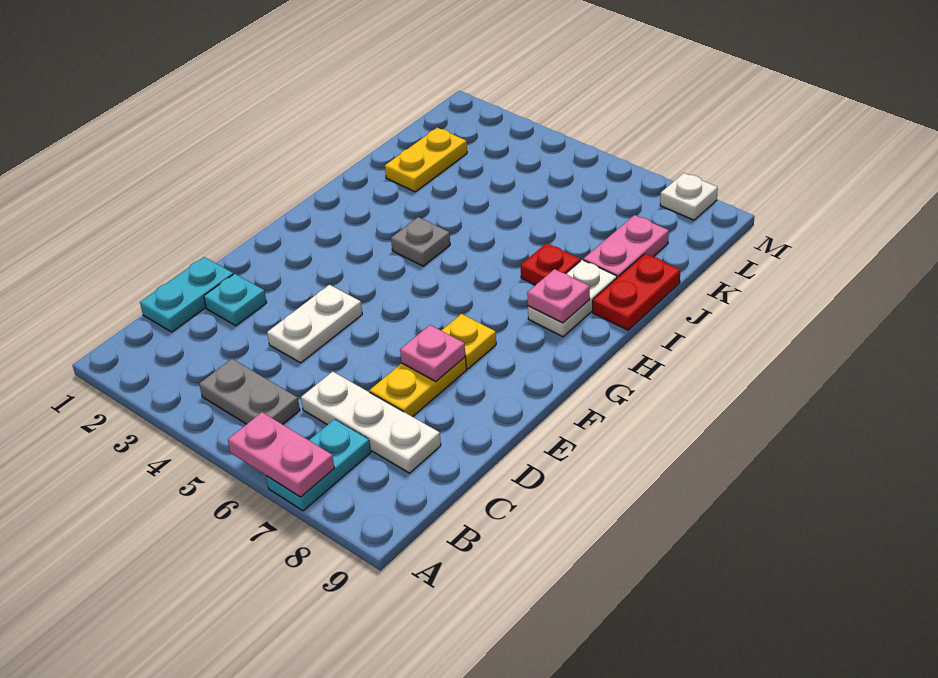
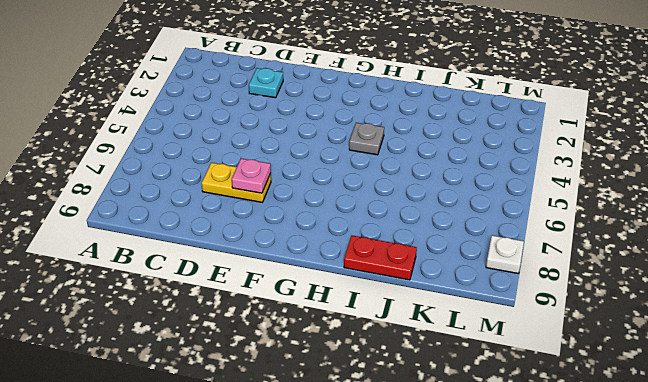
none -> cyan plate A7:B7 level 1
none -> grey plate B4:B5 level 1
none -> cyan plate C1:D1 level 1

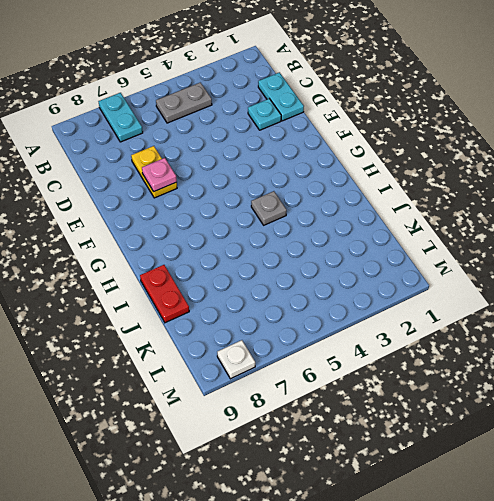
none -> white plate C6:C8 level 1
none -> white plate D4:E4 level 1
none -> yellow plate F7 level 1

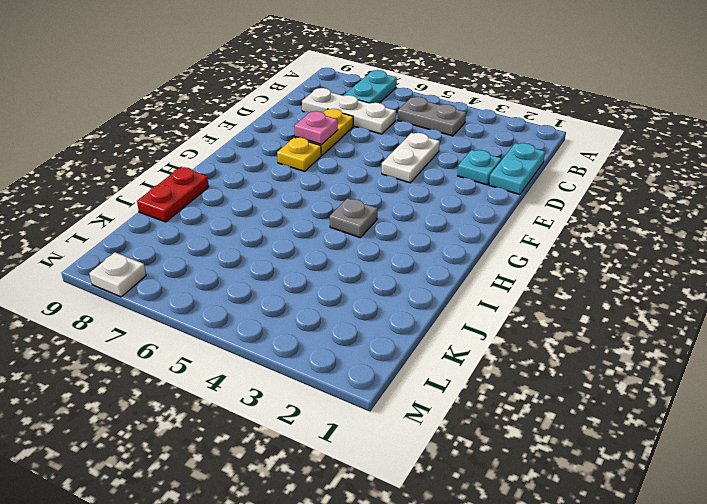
none -> white plate H8:I8 level 1
none -> red plate I7 level 1
none -> yellow plate J2:K2 level 1

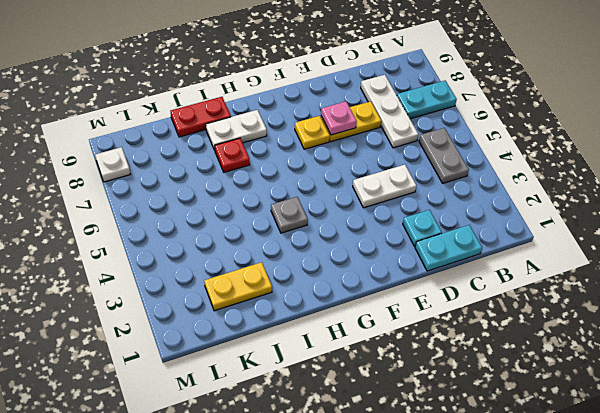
none -> pink plate J8:K8 level 1
none -> pink plate A6:A7 level 2
none -> pink plate H8 level 2

